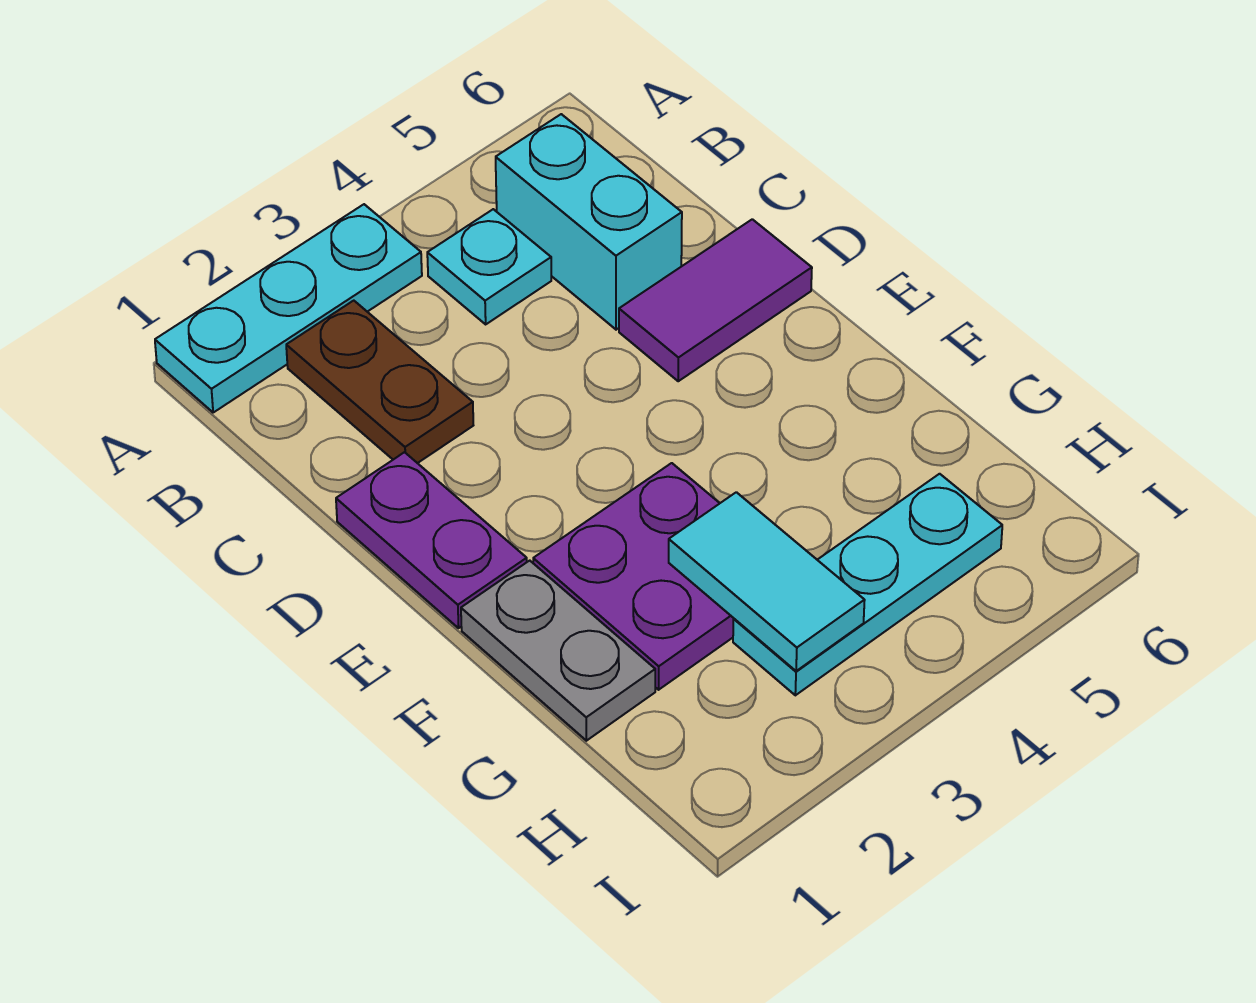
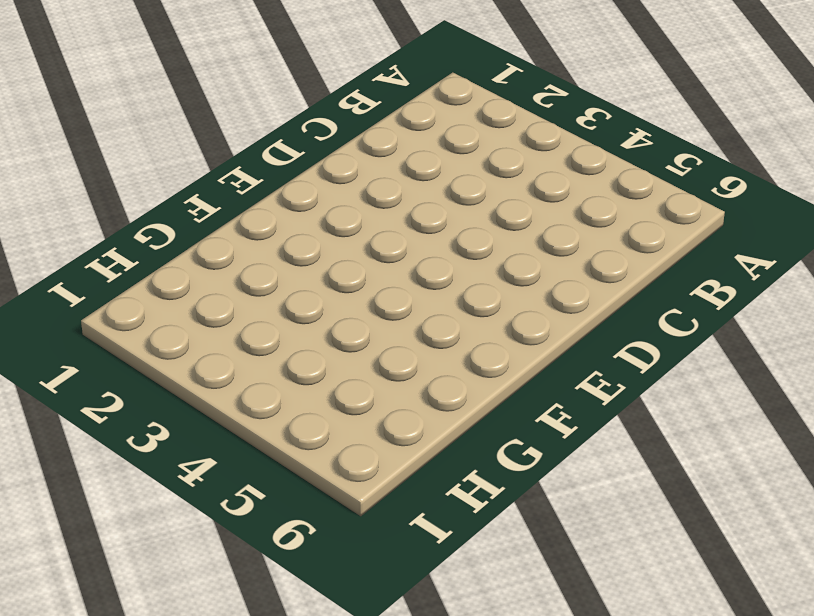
none -> cyan plate A1:A3 level 1
none -> brown plate B2:C2 level 1

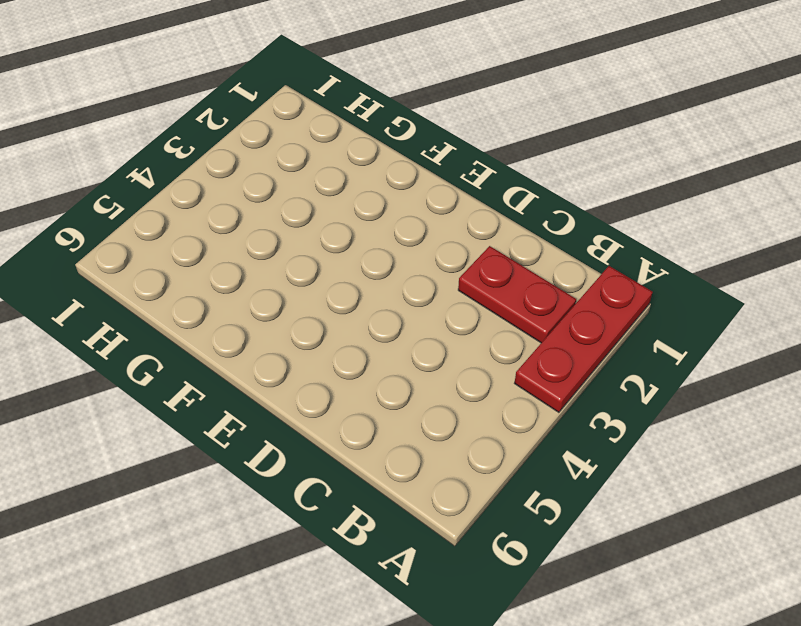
red plate A1:A3 level 1 -> cyan plate A1:A3 level 1
red plate B2:C2 level 1 -> brown plate B2:C2 level 1
none -> cyan plate B4 level 1
none -> cyan brick B5:C5 level 1

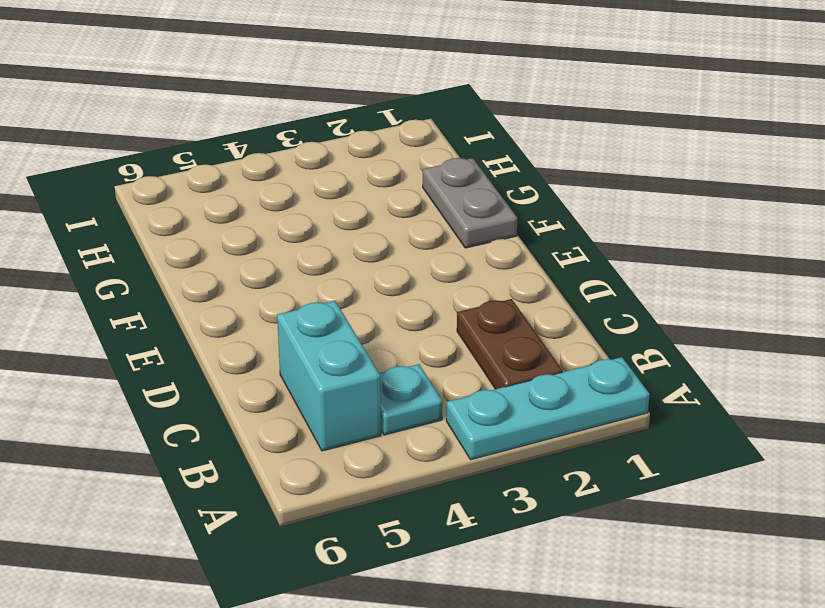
none -> purple plate D1:E1 level 1
none -> purple tile D5:D6 level 1

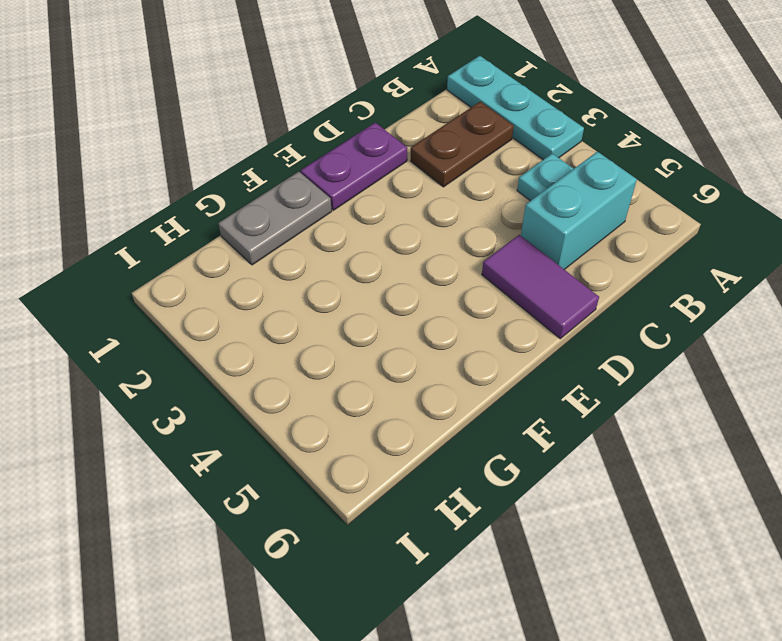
none -> purple plate F2:G3 level 1
none -> cyan plate H3:H5 level 1

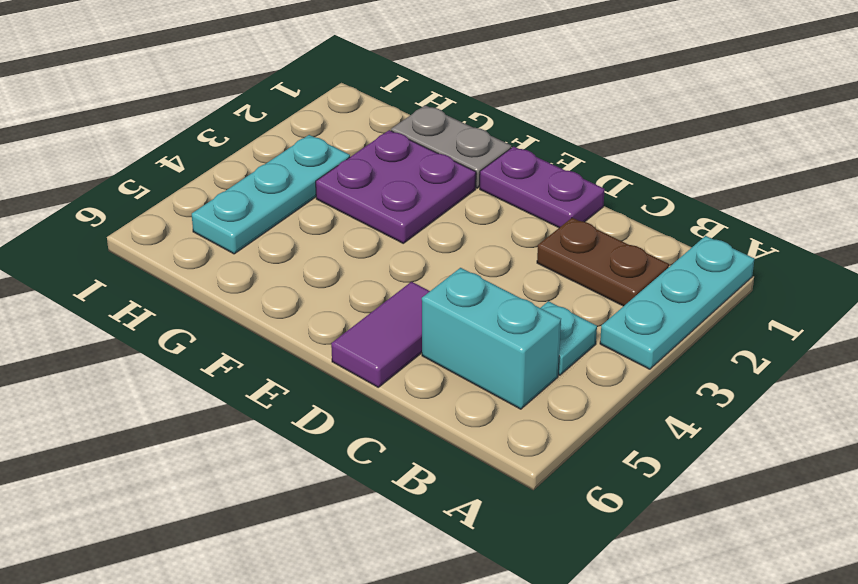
none -> cyan tile G3:H3 level 2

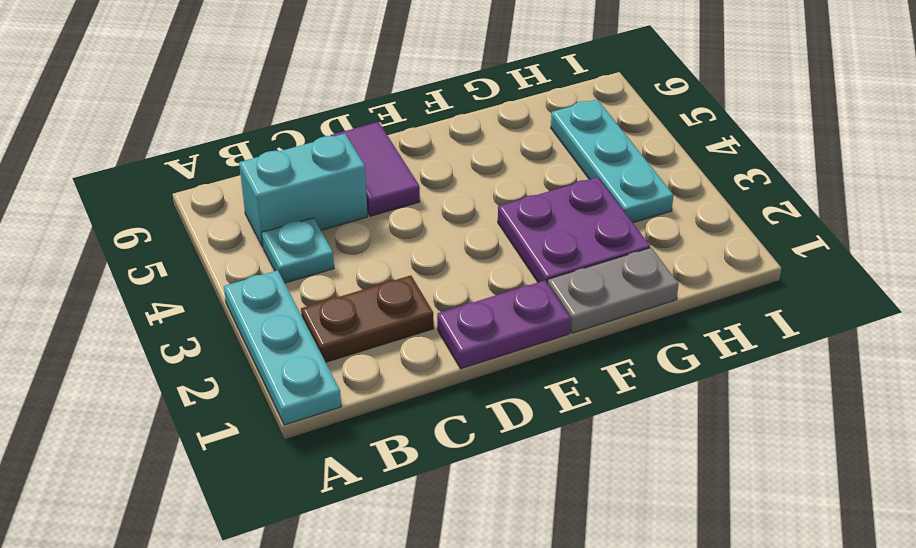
none -> cyan tile G3:H3 level 2

